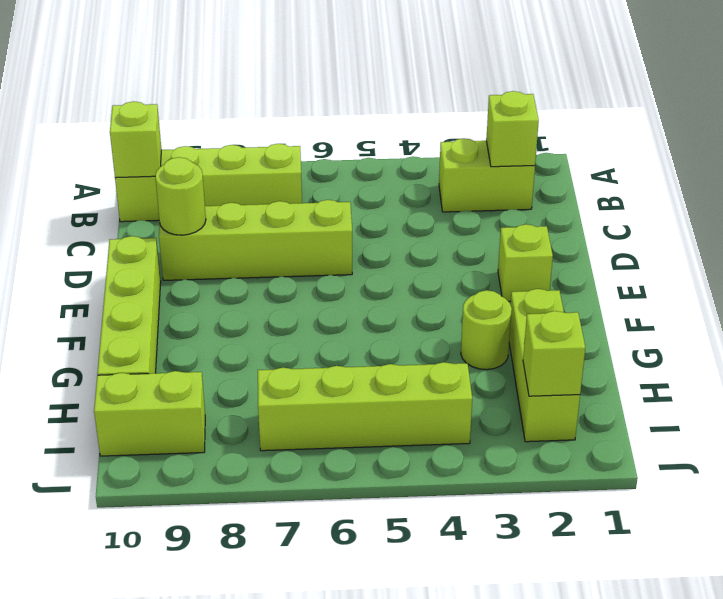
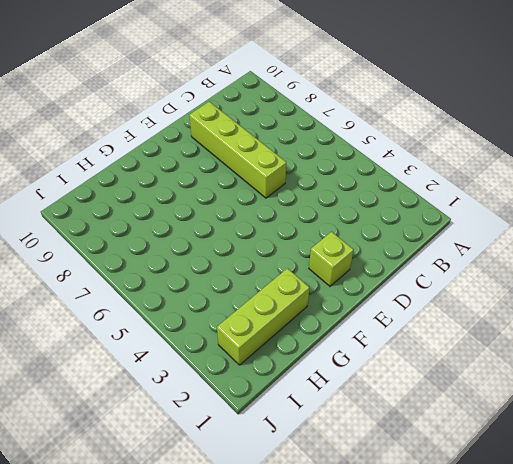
none -> lime brick B2:B3 level 1
none -> lime brick B7:B10 level 1
none -> lime brick E10:H10 level 1

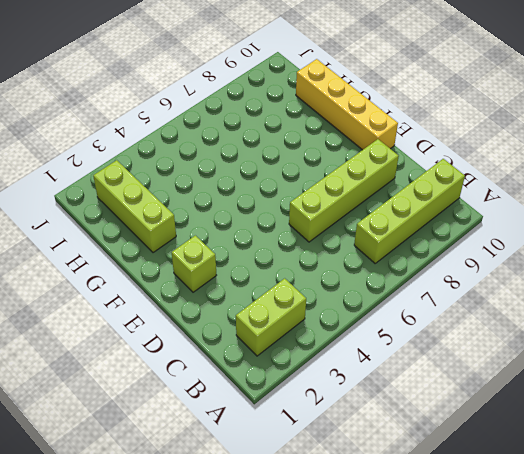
yellow brick E10:H10 level 1 -> lime brick E10:H10 level 1
none -> lime round brick G3 level 1
none -> lime brick I4:I7 level 1
none -> lime brick I9:I10 level 1

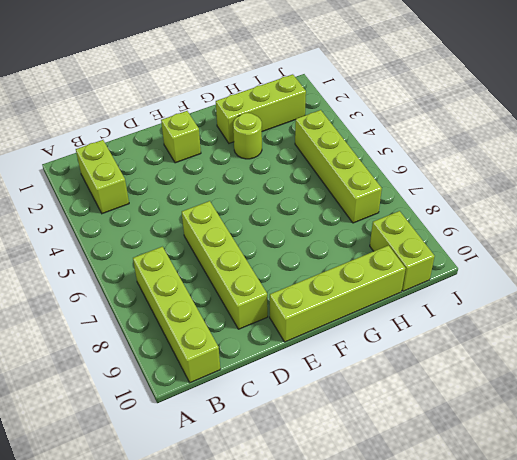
none -> lime brick B2 level 2
none -> lime brick B10 level 2
none -> lime round brick D9 level 2

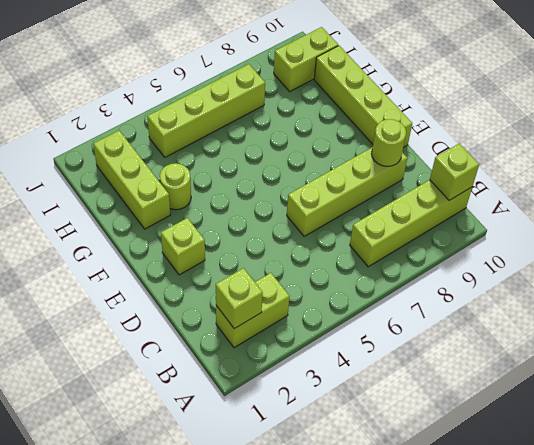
none -> lime brick I2 level 2

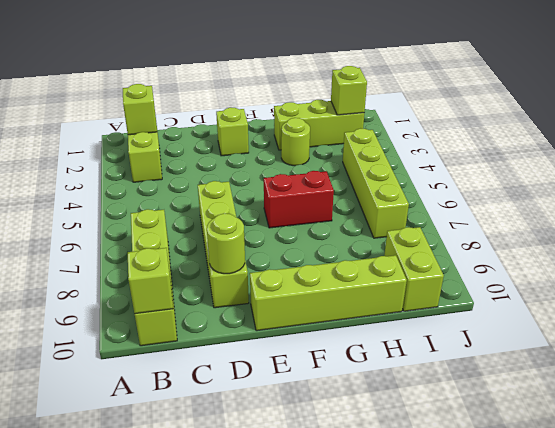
red brick F6:G6 level 1 -> none

